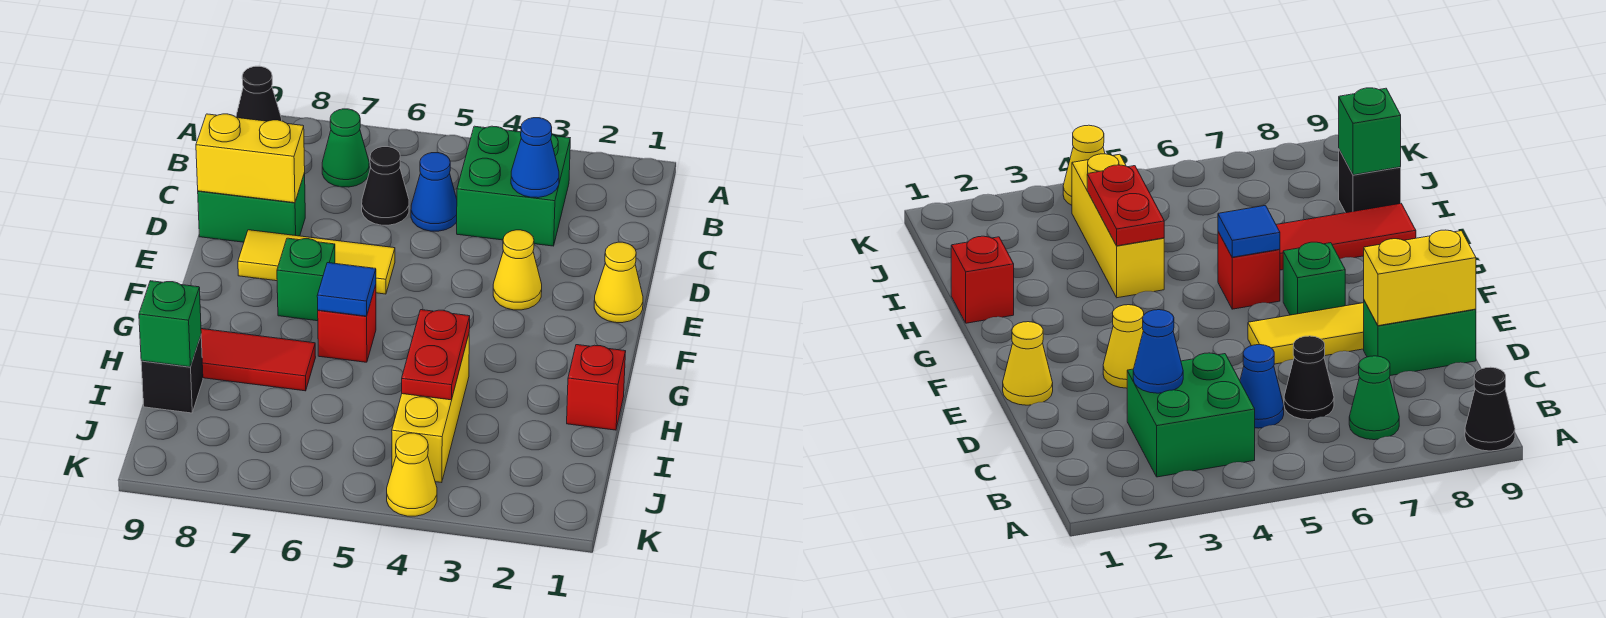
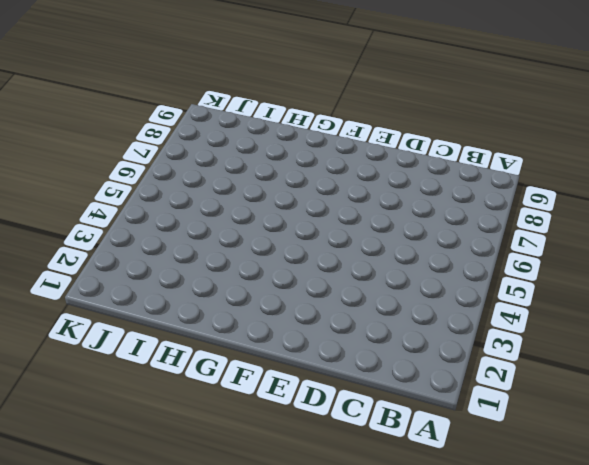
none -> black cone A9 level 1
none -> green brick B3:C4 level 1
none -> green cone B7 level 1

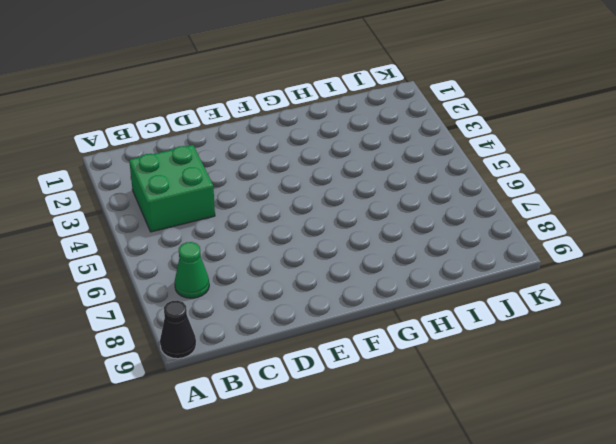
none -> blue cone C5 level 1
none -> black cone C6 level 1
none -> green brick D8:D9 level 1

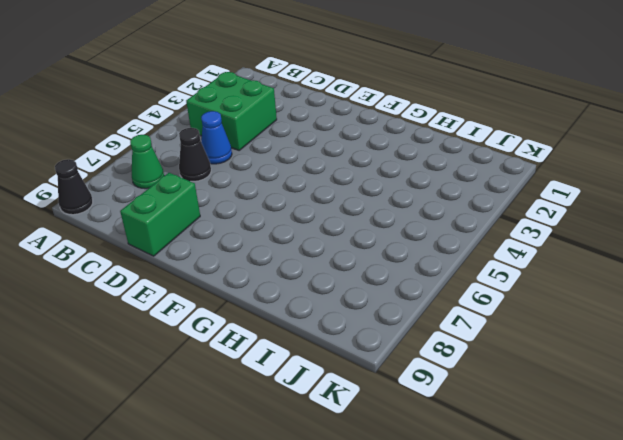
none -> yellow cone E1 level 1
none -> yellow cone E3 level 1
none -> yellow tile E6:E8 level 1

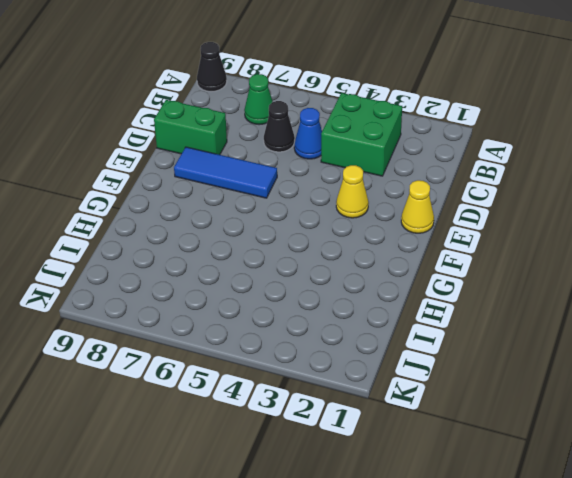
blue tile E6:E8 level 1 -> yellow tile E6:E8 level 1
none -> green brick F7 level 1
none -> red brick G6 level 1
none -> red brick H1 level 1

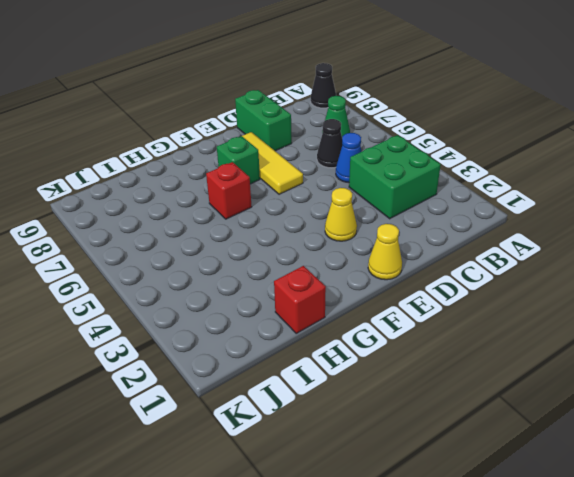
none -> yellow brick H4:J4 level 1
none -> red tile H7:H9 level 1
none -> black brick I9 level 1

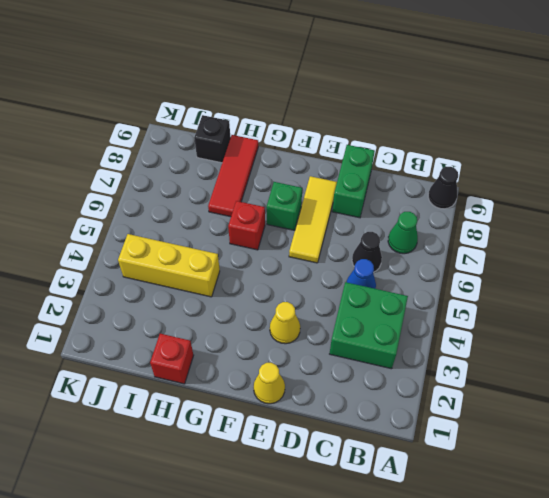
none -> yellow cone K4 level 1
none -> blue cone C3 level 2
none -> yellow brick D8:D9 level 2

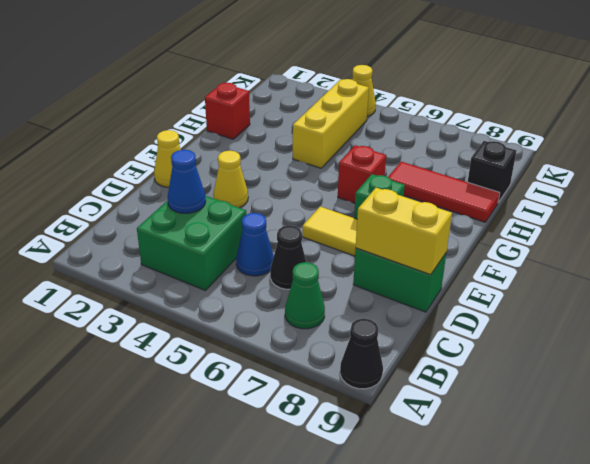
none -> blue tile G6 level 2
none -> red plate H4:I4 level 2
none -> green brick I9 level 2

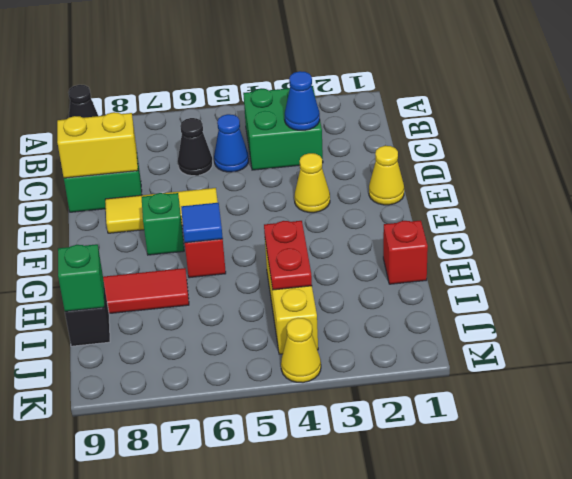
none -> green cone B7 level 1

